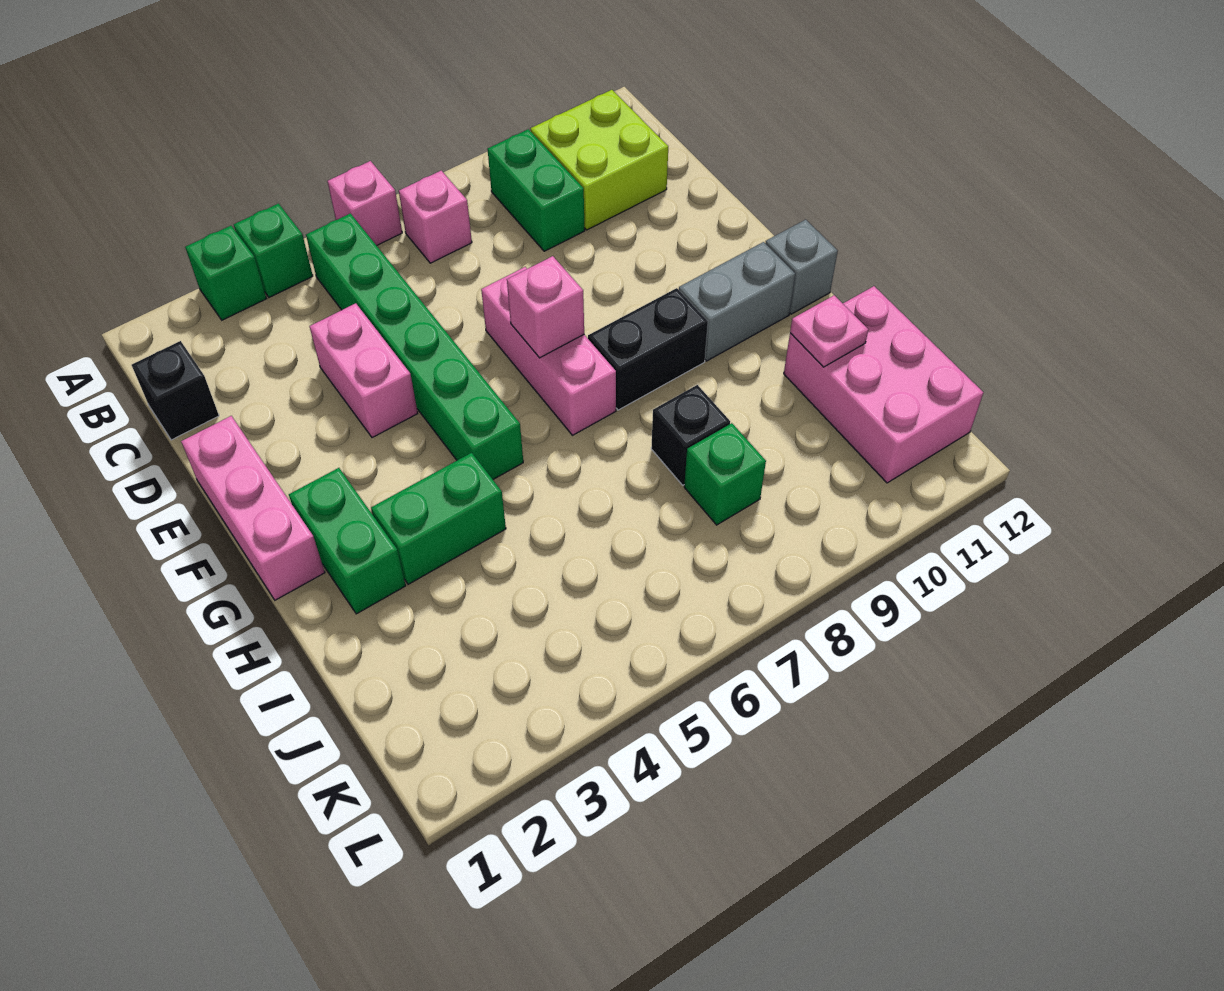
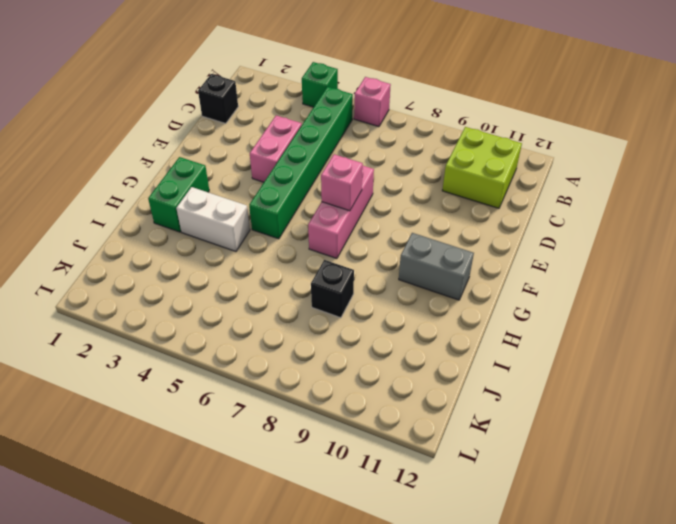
white brick H3:H4 level 1 -> green brick H3:H4 level 1
none -> green brick A3 level 1
none -> pink brick B7 level 1
none -> green brick B9:C9 level 1

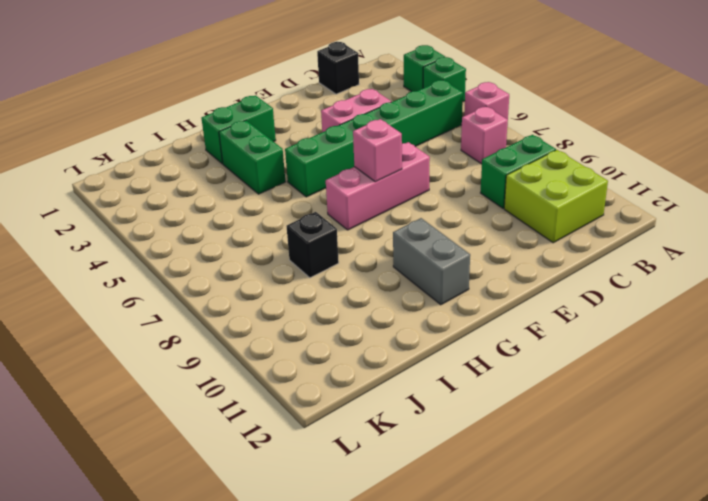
none -> pink brick E1:G1 level 1
none -> black brick G8:G9 level 1
none -> grey brick G12 level 1

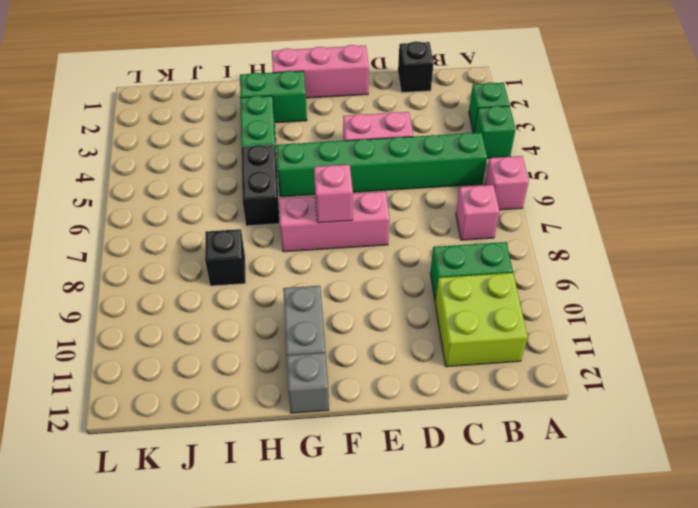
black brick H5:H6 level 1 -> black brick G8:G9 level 1
none -> pink brick I11:K12 level 1
none -> green brick J8 level 1
none -> pink plate I11 level 2

